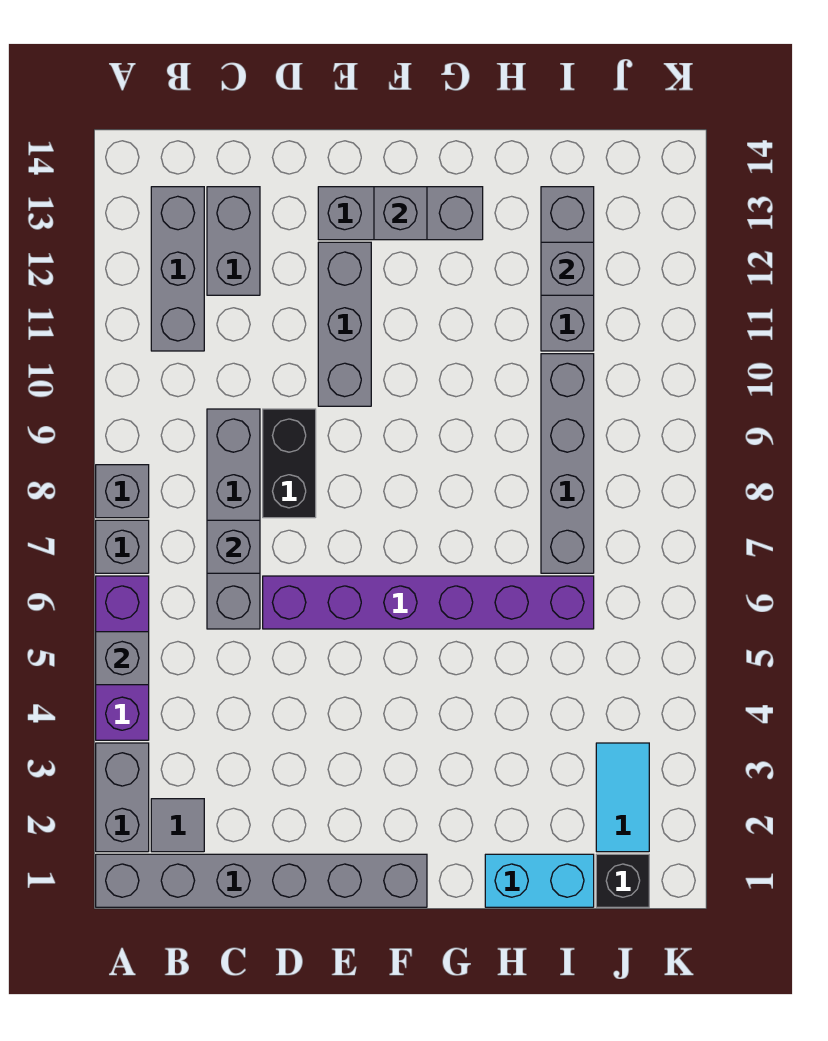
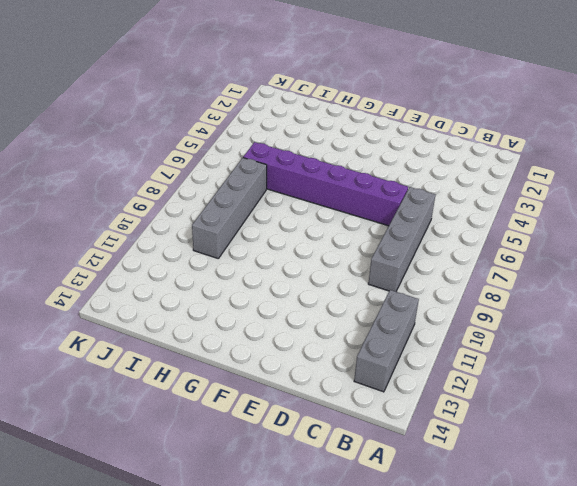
none -> grey brick A1:F1 level 1
none -> grey brick A2:A3 level 1
none -> purple brick A4:A6 level 1

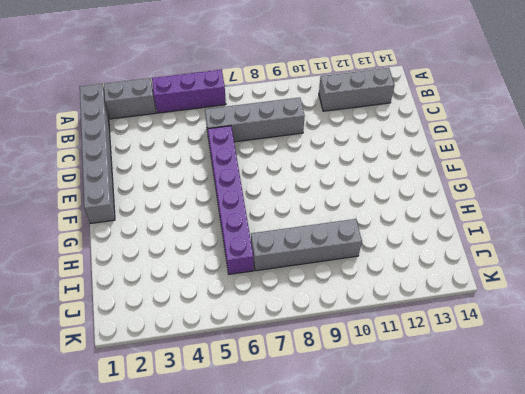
none -> grey brick A7 level 1
none -> grey brick A8 level 1
none -> grey tile B2 level 1

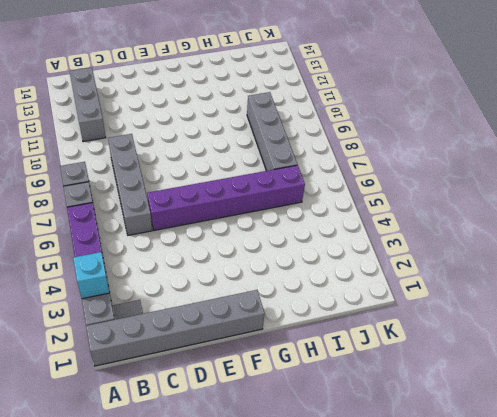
cyan brick A3 level 2 -> none
none -> grey brick C12:C13 level 1
none -> black brick D8:D9 level 1
none -> grey brick E10:E12 level 1

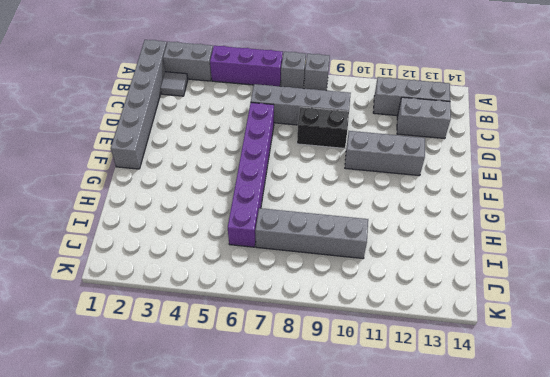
none -> grey brick E13:G13 level 1
none -> cyan brick H1:I1 level 1
none -> grey brick I11:I13 level 1

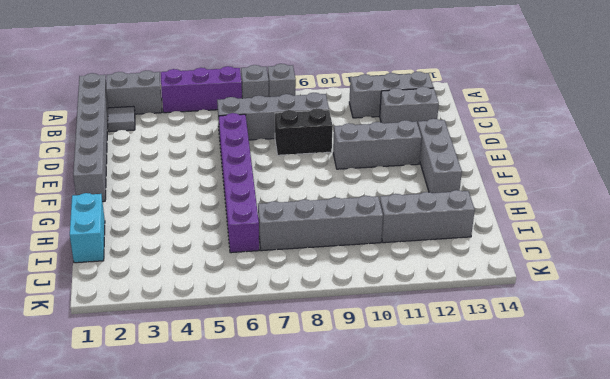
none -> black brick J1 level 1
none -> cyan tile J2:J3 level 1
none -> grey brick A5 level 2

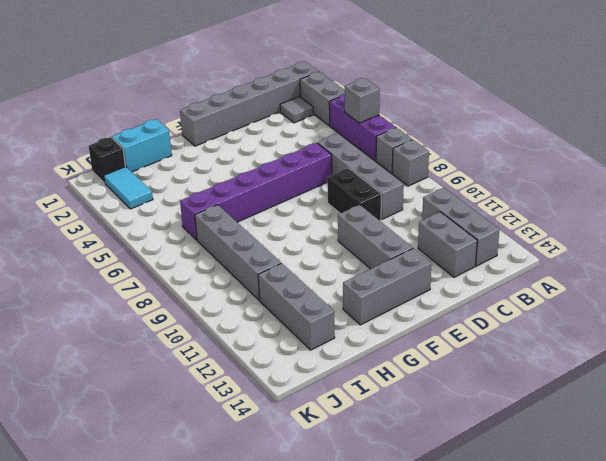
none -> grey brick C7 level 2
none -> grey brick F13 level 2
none -> grey brick I12 level 2

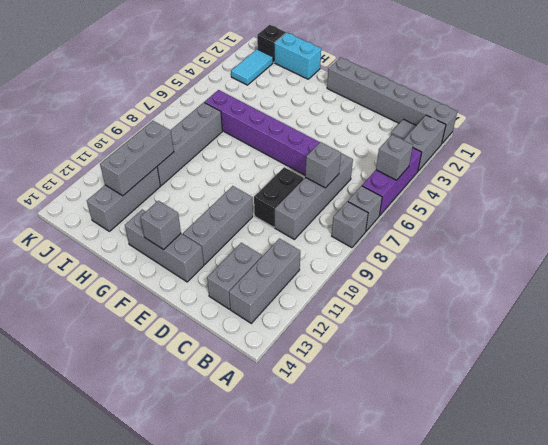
grey brick I10:I12 level 2 -> grey brick I12 level 2

